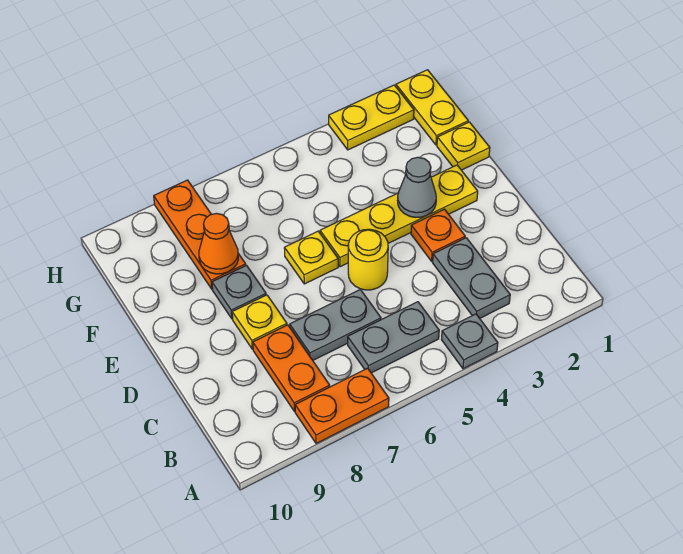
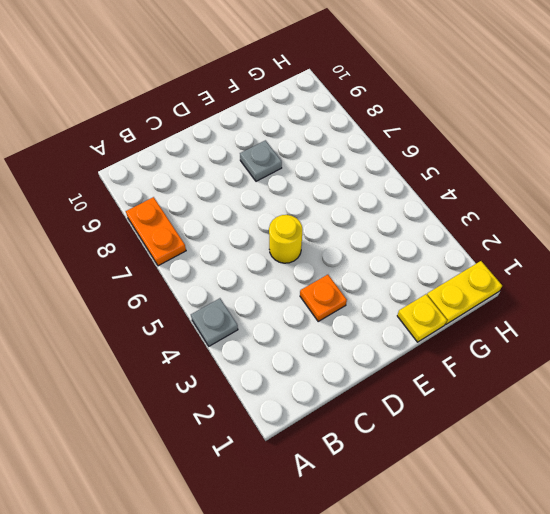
none -> grey plate B3:C3 level 1
none -> grey plate B5:B6 level 1
none -> orange plate B8:C8 level 1

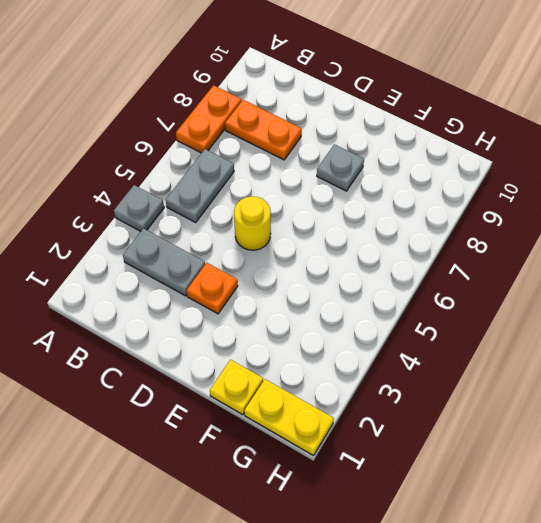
none -> grey plate C6:C7 level 1
none -> yellow plate D8 level 1
none -> yellow plate E2:E5 level 1

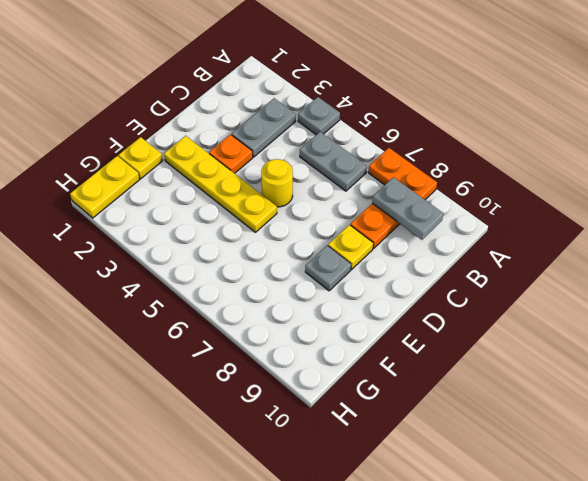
grey plate B8:B9 level 2 -> grey plate C6:C7 level 1
none -> yellow plate E6 level 1
none -> orange plate F8:H8 level 1
none -> yellow plate H2:H3 level 1

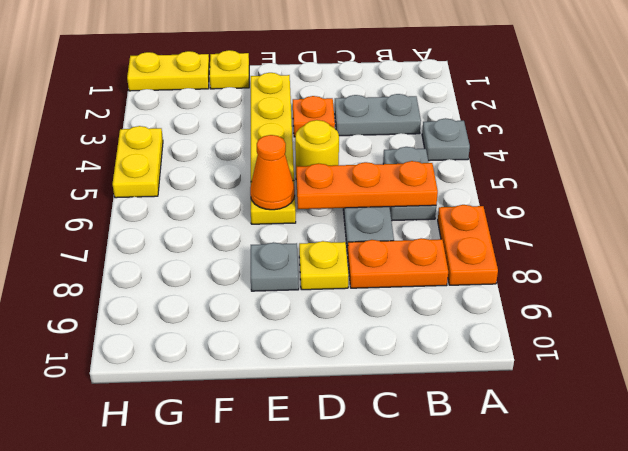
orange plate B6:D6 level 2 -> orange plate F8:H8 level 1
orange cone E6 level 2 -> orange cone F8 level 2
yellow plate H4:H5 level 1 -> yellow plate H2:H3 level 1
none -> grey cone E3 level 2

